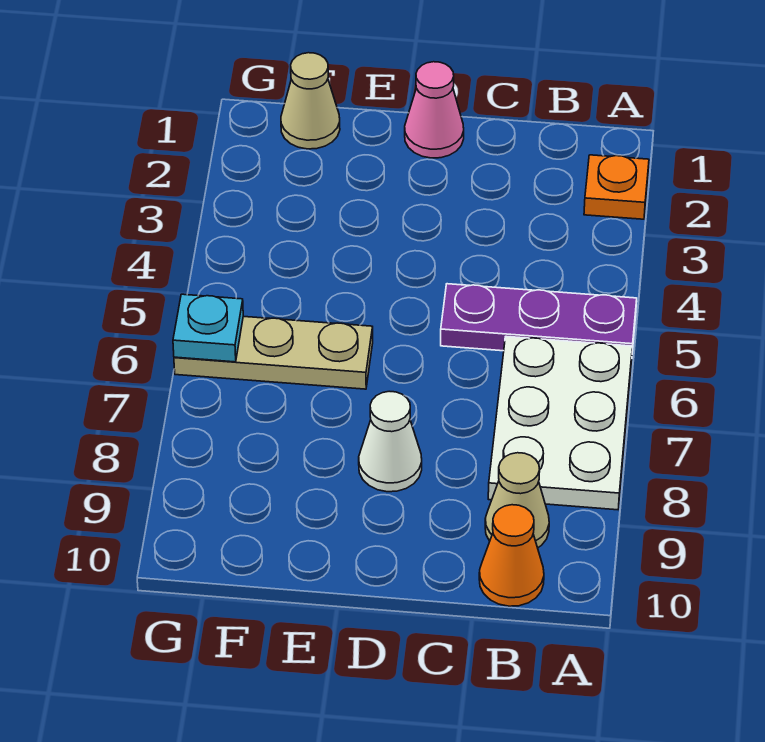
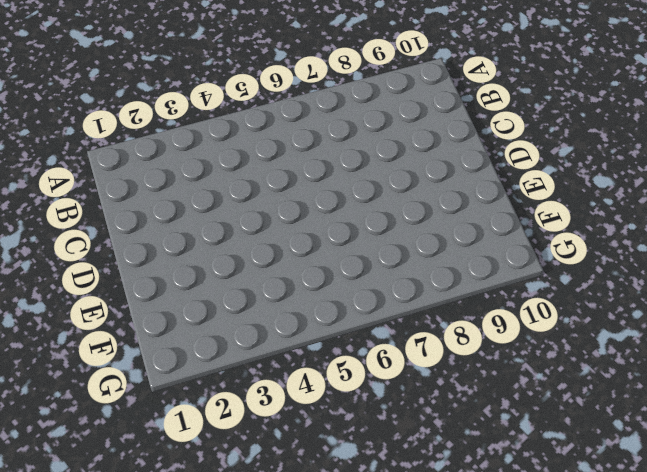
none -> orange plate A2 level 1
none -> purple plate A5:C5 level 1

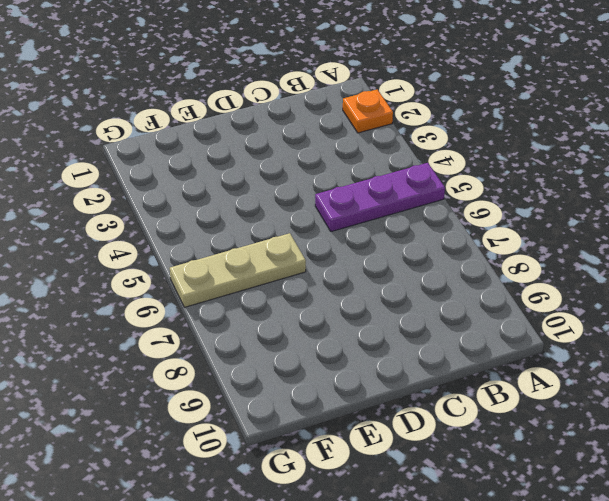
none -> white plate A6:B8 level 1
none -> tan cone B9 level 1

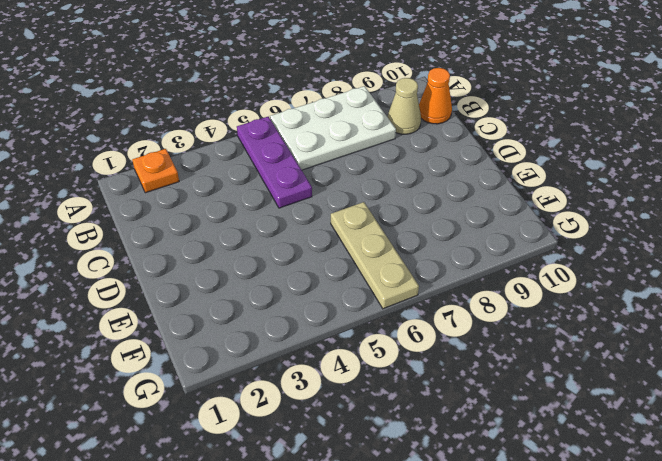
none -> pink cone D1 level 1
none -> white cone D8 level 1

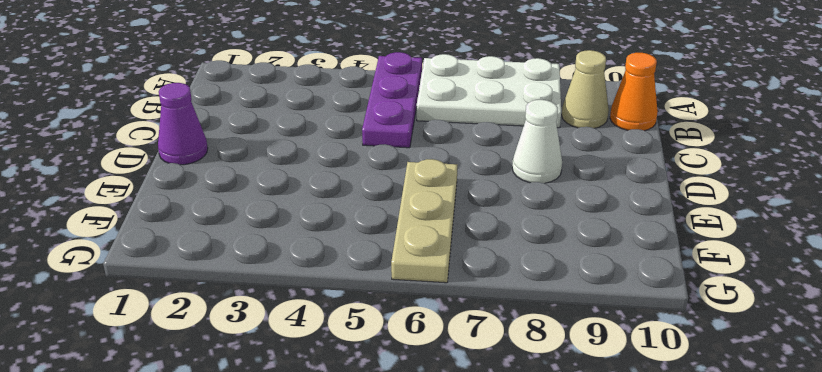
purple cone D1 level 1 -> pink cone D1 level 1
none -> orange plate A2 level 1
none -> tan cone F1 level 1

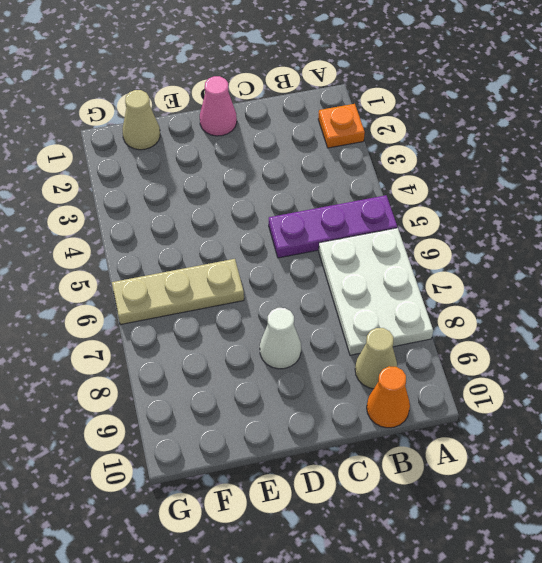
none -> cyan plate G6 level 2

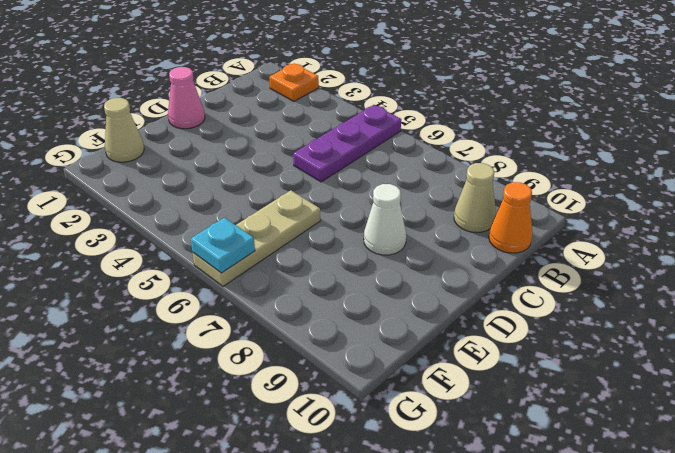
none -> white plate A6:B8 level 1

